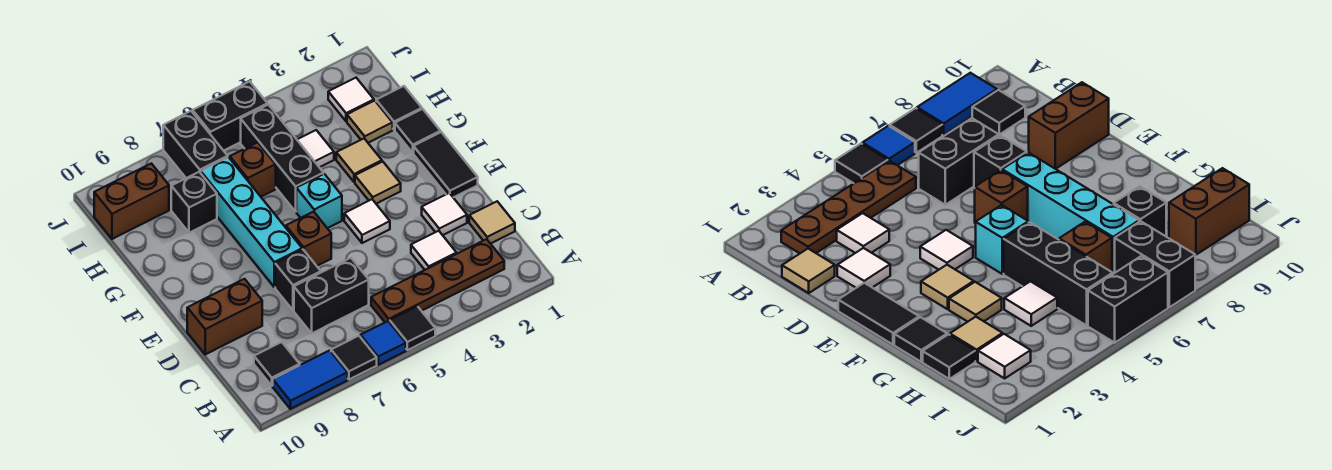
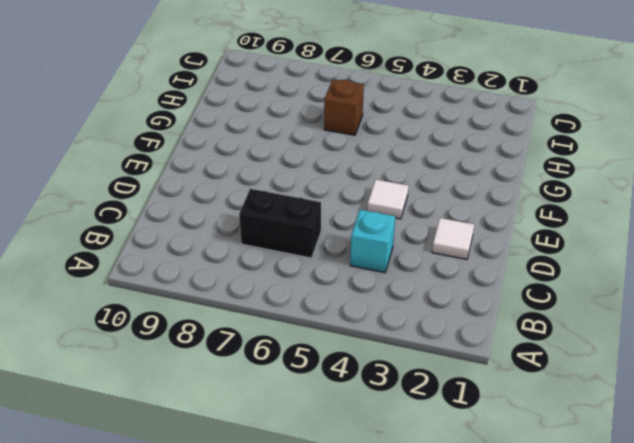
cyan brick C4 level 1 -> cyan brick F5 level 1
none -> black tile A5 level 1
none -> blue tile A6 level 1
none -> black tile A7 level 1
none -> blue tile A8:A9 level 1

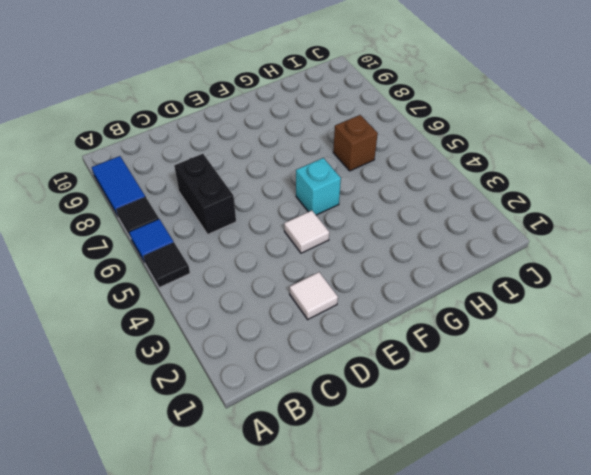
none -> brown plate B2:B5 level 1
none -> black tile B9 level 1
none -> tan tile C1 level 1
none -> white tile C3 level 1

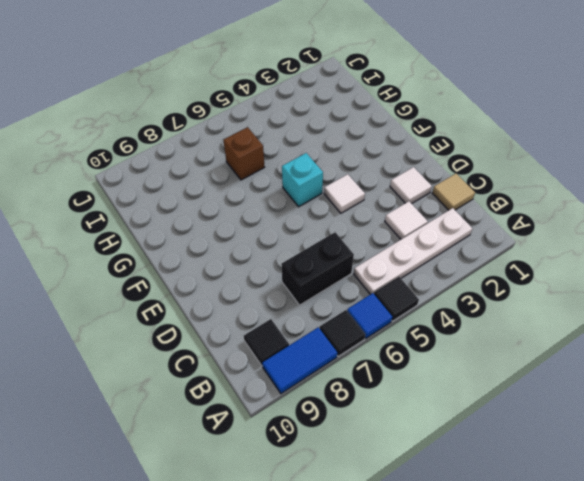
white plate B2:B5 level 1 -> brown plate B2:B5 level 1
none -> black brick D7 level 1
none -> brown brick D9:D10 level 1
none -> black tile E1:F1 level 1
none -> brown brick E6 level 1

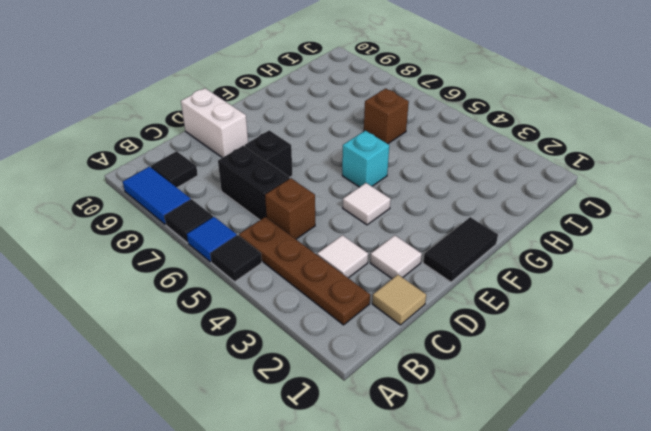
brown brick C5 level 1 -> brown brick E6 level 1
white brick D9:D10 level 1 -> brown brick D9:D10 level 1
none -> cyan brick E7:H7 level 1
none -> tan tile F3 level 1
none -> black tile G1 level 1
none -> tan tile G3 level 1

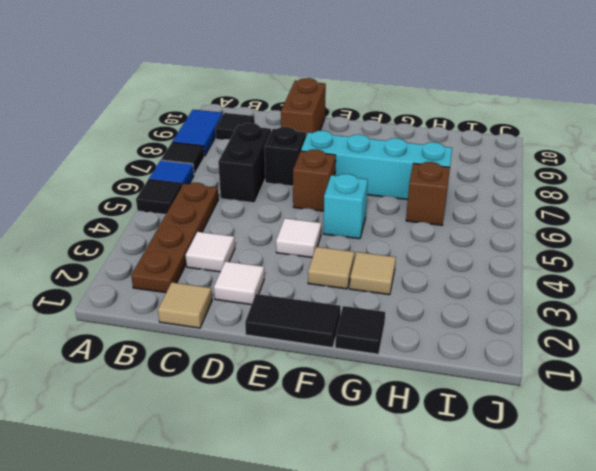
none -> black brick G5:I5 level 1
none -> black tile H1 level 1
none -> tan tile H2 level 1
none -> white tile H4 level 1

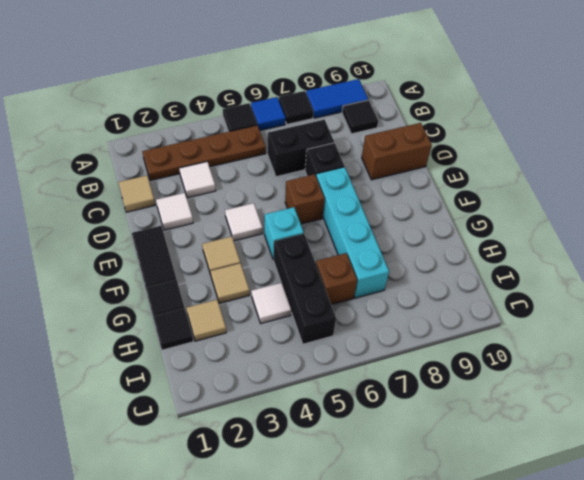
none -> black brick H8 level 1
none -> white tile I2 level 1
none -> black brick I7:J7 level 1
none -> brown brick I9:I10 level 1

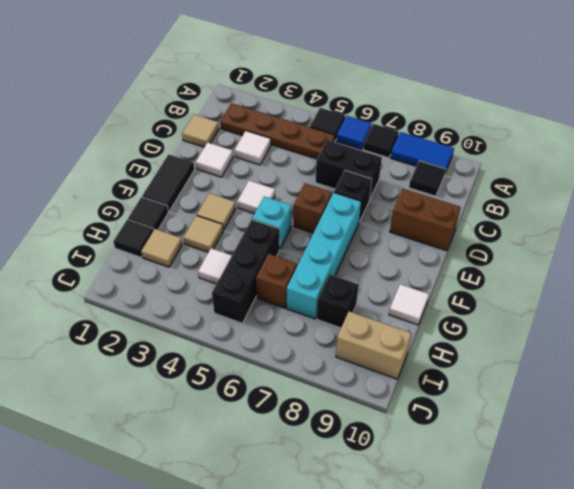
white tile G10 level 1 -> white tile I2 level 1
tan brick I9:I10 level 1 -> brown brick I9:I10 level 1
none -> black brick I7:J7 level 1
none -> black brick J5:J6 level 1

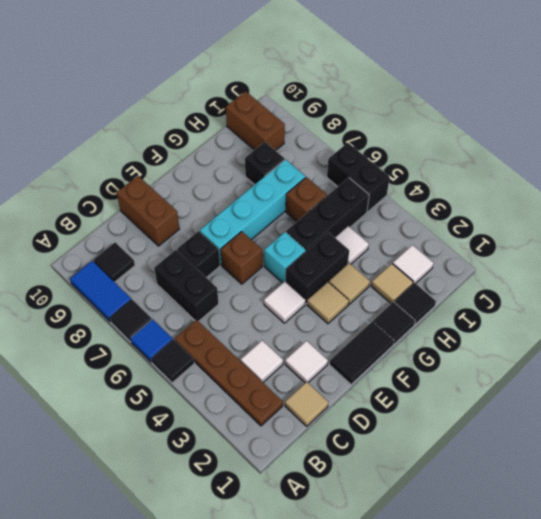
black brick F4:G4 level 1 -> black brick I7:J7 level 1

